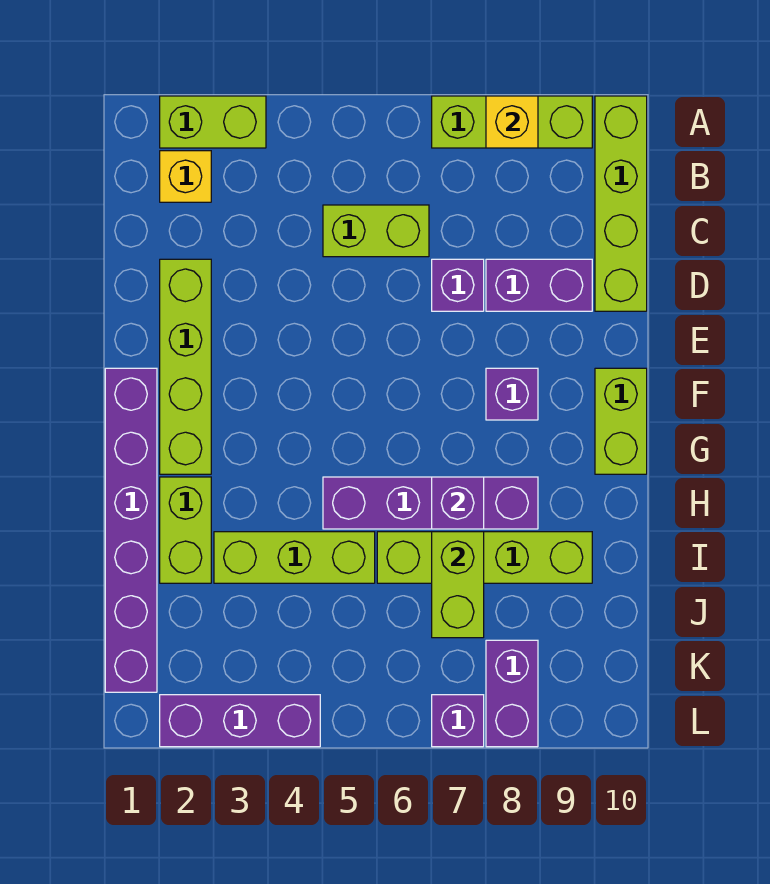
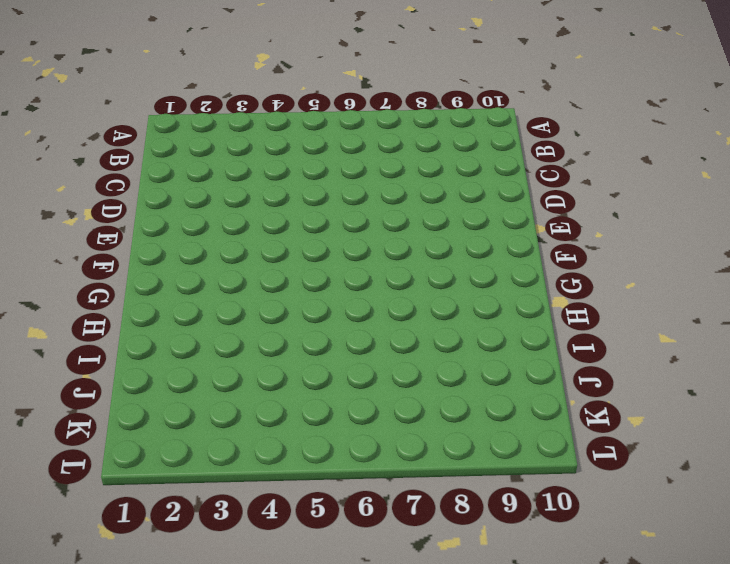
none -> lime brick A2:A3 level 1
none -> lime brick A7:A9 level 1
none -> lime brick A10:D10 level 1

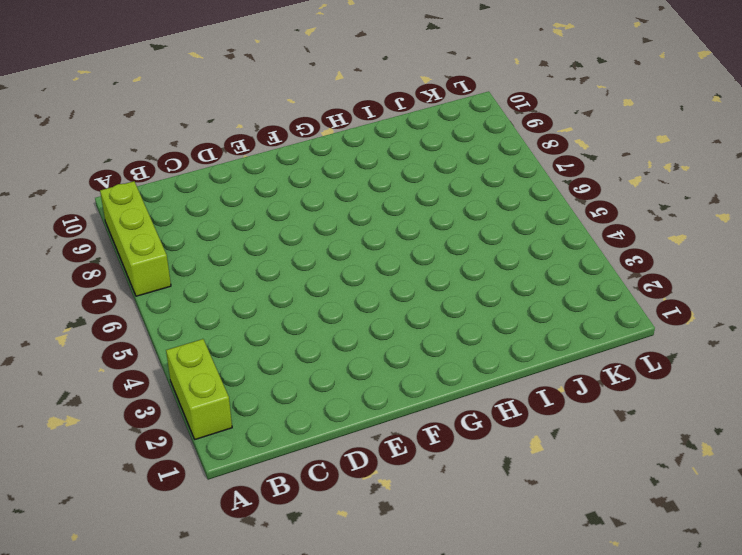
none -> lime brick A10:D10 level 1
none -> yellow brick B2 level 1
none -> lime brick C5:C6 level 1

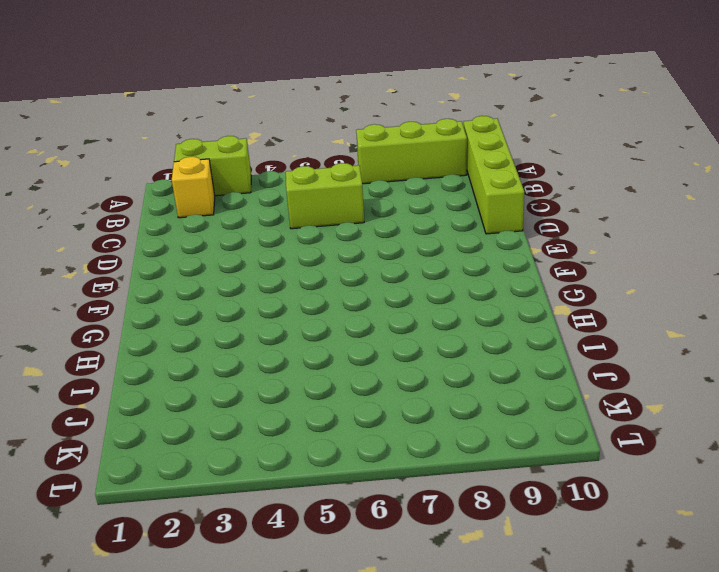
none -> lime brick D2:G2 level 1
none -> purple brick D7 level 1
none -> purple brick D8:D9 level 1

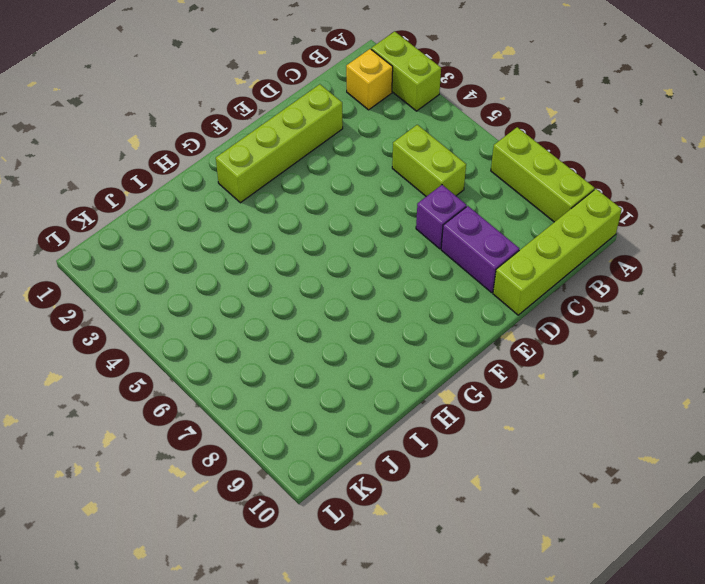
none -> purple brick F1:K1 level 1
none -> purple brick F8 level 1
none -> lime brick F10:G10 level 1

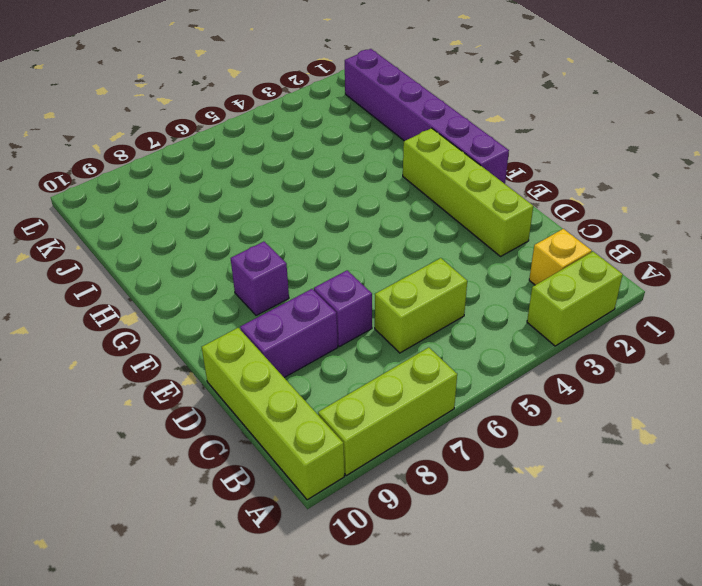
none -> lime brick F10:G10 level 1
none -> lime brick H2:I2 level 1
none -> purple brick H5:H8 level 1

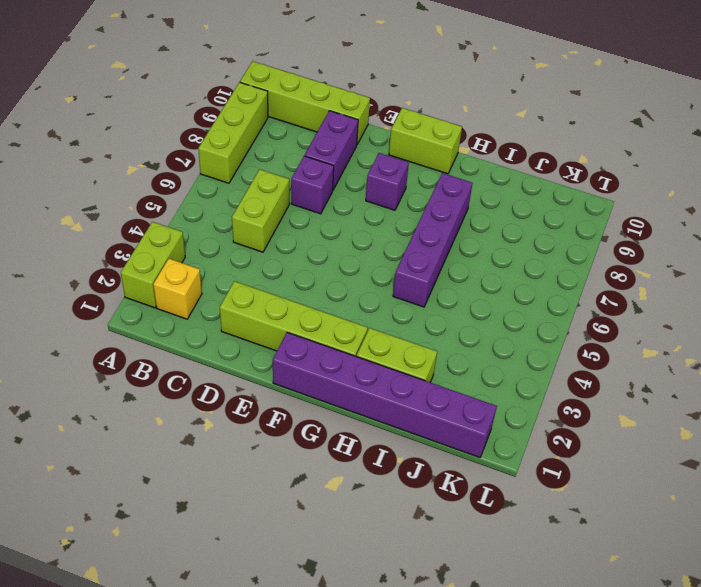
none -> lime brick I3:I5 level 1
none -> lime brick I6:I9 level 1
none -> purple brick K8:L8 level 1

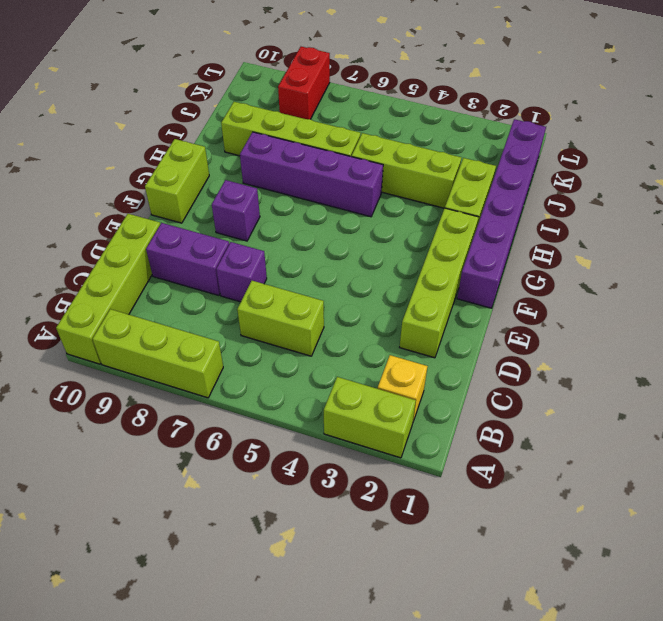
red brick K8:L8 level 1 -> purple brick K8:L8 level 1
none -> purple brick L2:L4 level 1
none -> purple brick L7 level 1
none -> yellow brick A8 level 2

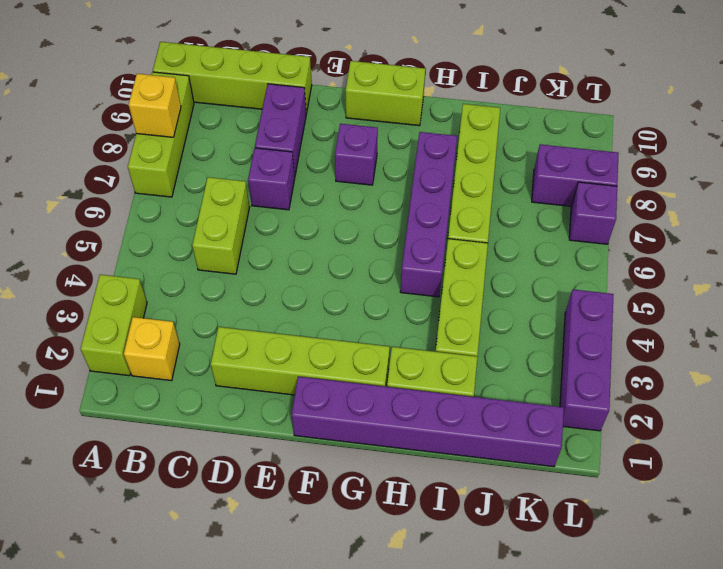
none -> purple brick H7 level 2
none -> lime brick I7:J7 level 2

